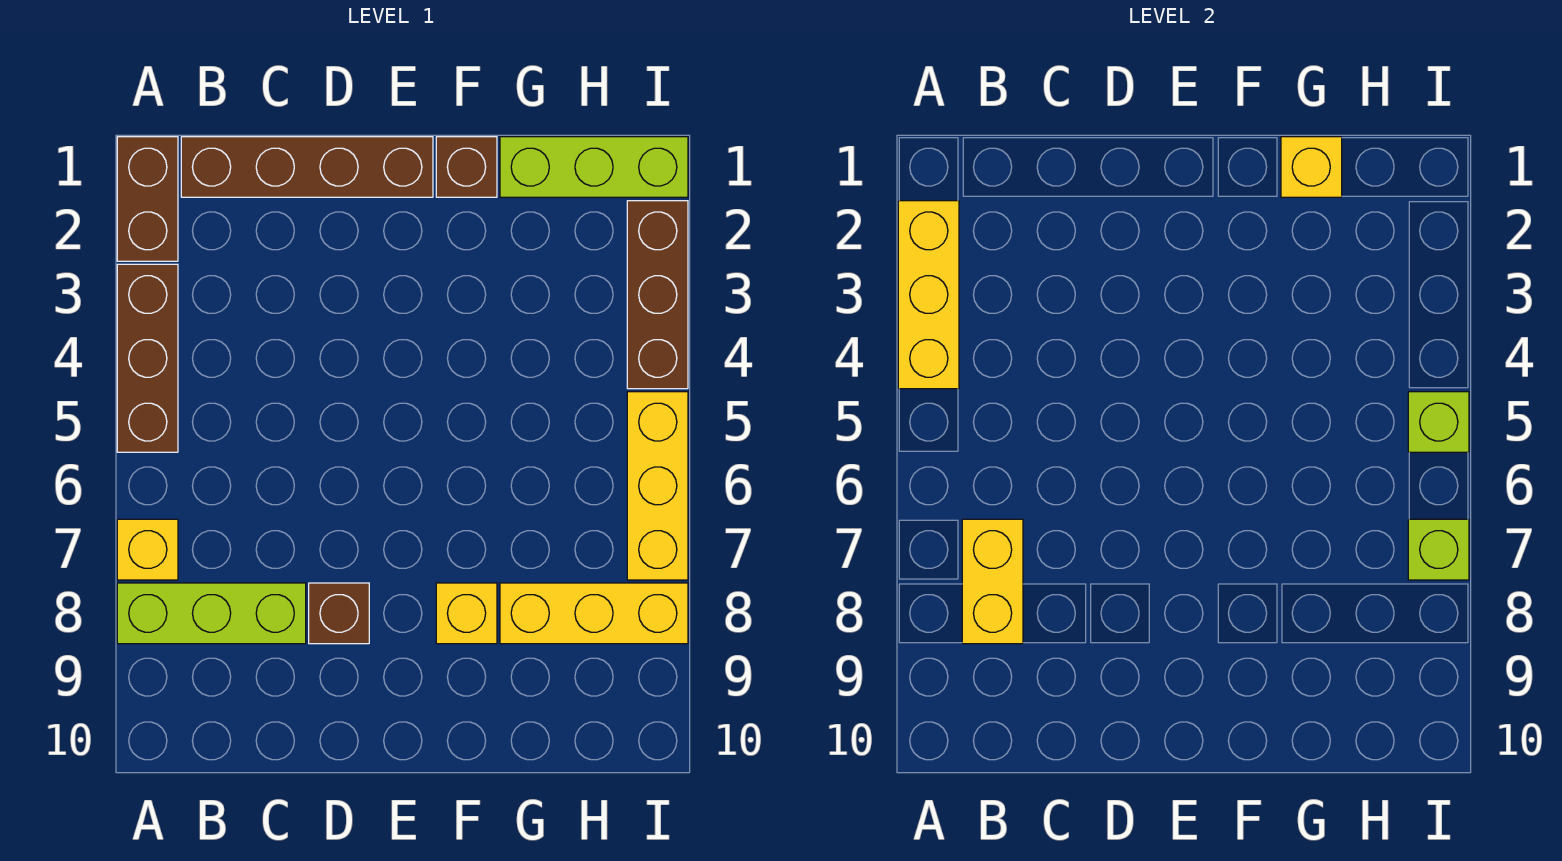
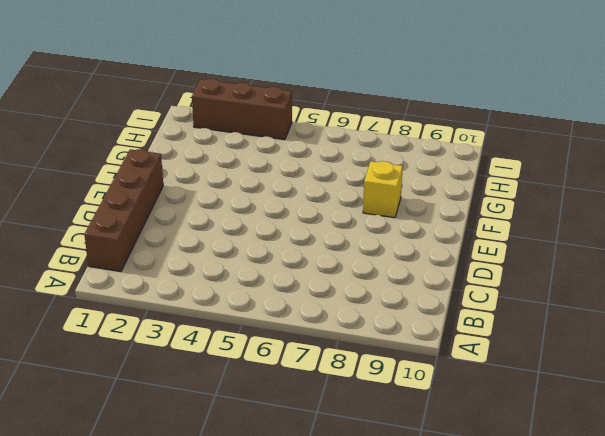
none -> brown brick A1:A2 level 1
none -> brown brick A3:A5 level 1
none -> yellow brick A7 level 1

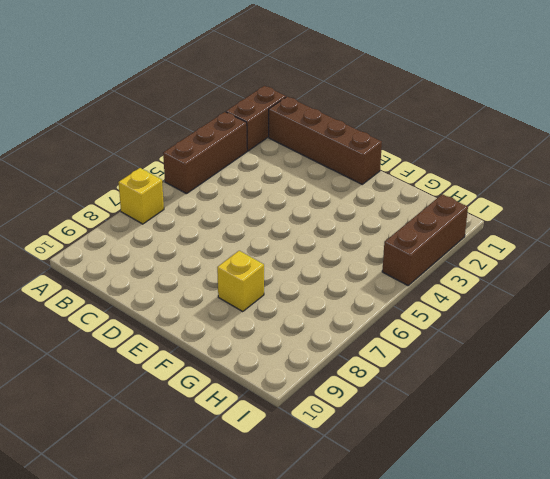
none -> lime brick A8:C8 level 1
none -> brown brick D8 level 1
none -> brown brick F1 level 1

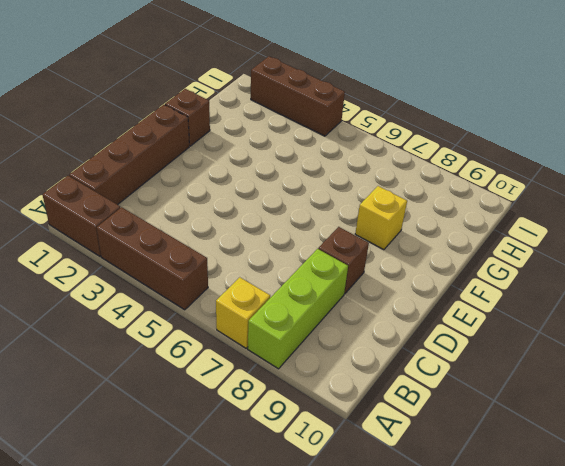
none -> lime brick G1:I1 level 1
none -> yellow brick G8:I8 level 1
none -> yellow brick I5:I7 level 1

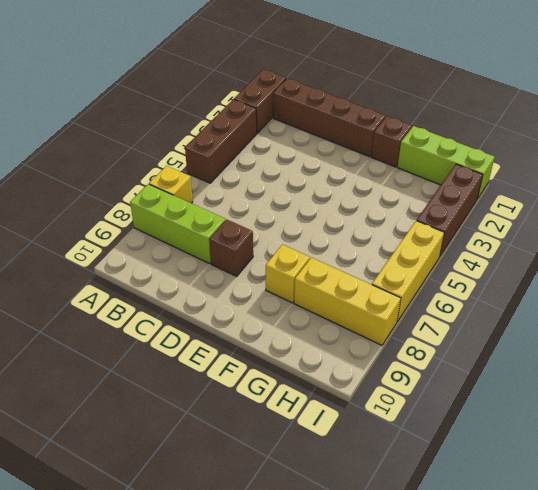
none -> yellow brick A2:A4 level 2
none -> yellow brick B7:B8 level 2
none -> yellow brick G1 level 2

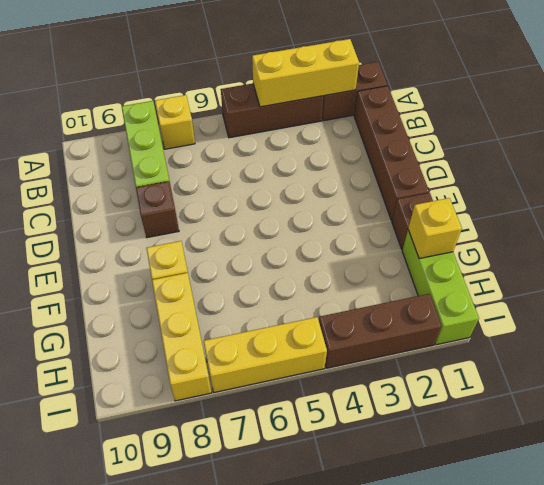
none -> yellow brick B7:B8 level 2
none -> lime brick I5 level 2
none -> lime brick I7 level 2

